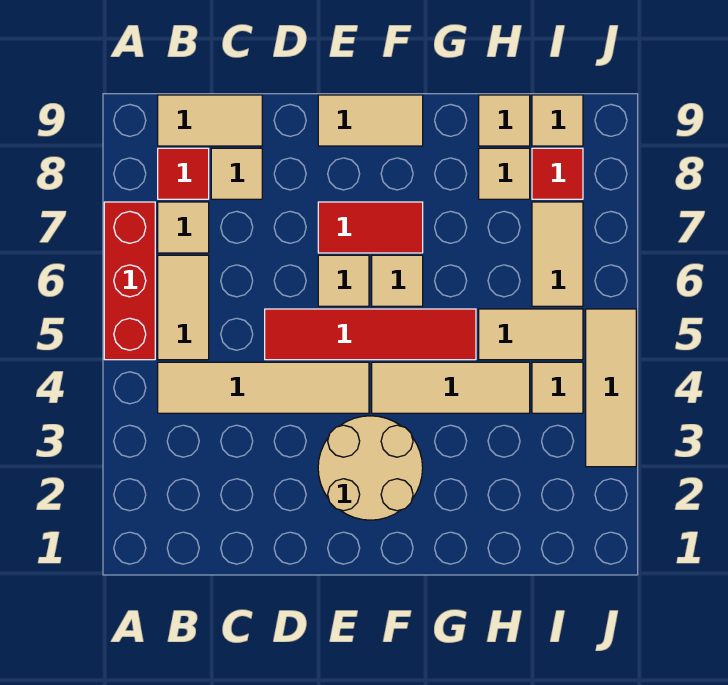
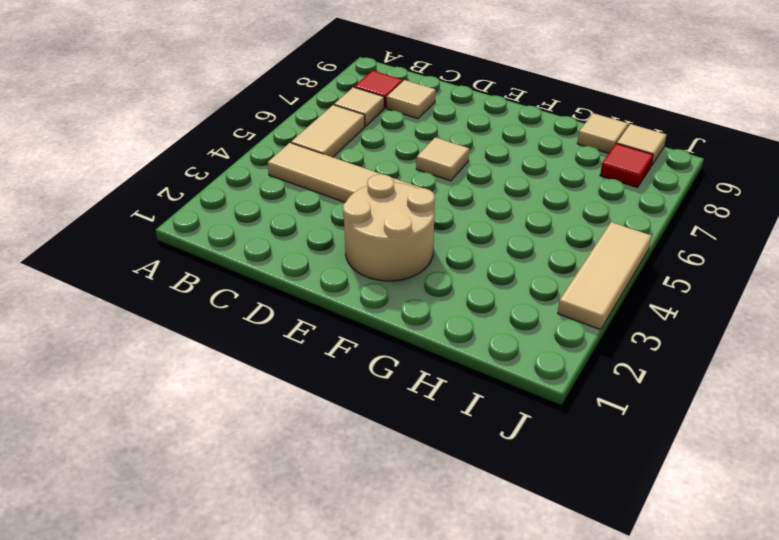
none -> red brick A5:A7 level 1
none -> tan tile B9:C9 level 1
none -> red tile D5:G5 level 1

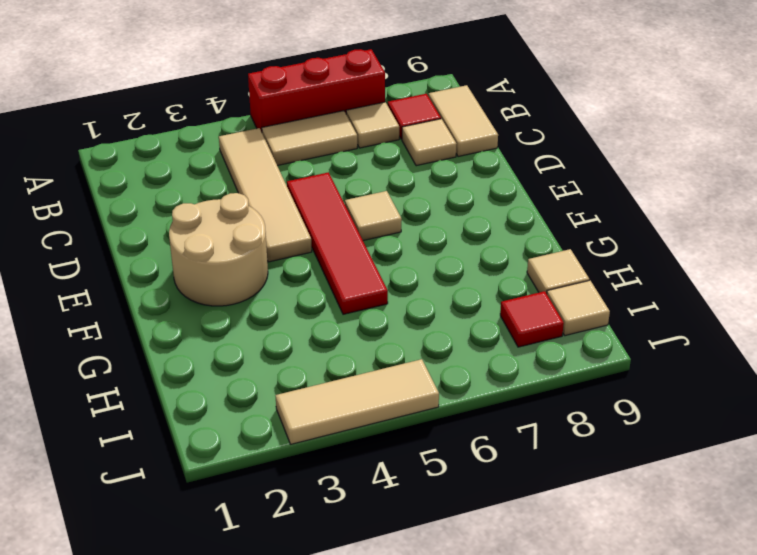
none -> red tile E7:F7 level 1
none -> tan tile E9:F9 level 1
none -> tan tile F4:H4 level 1

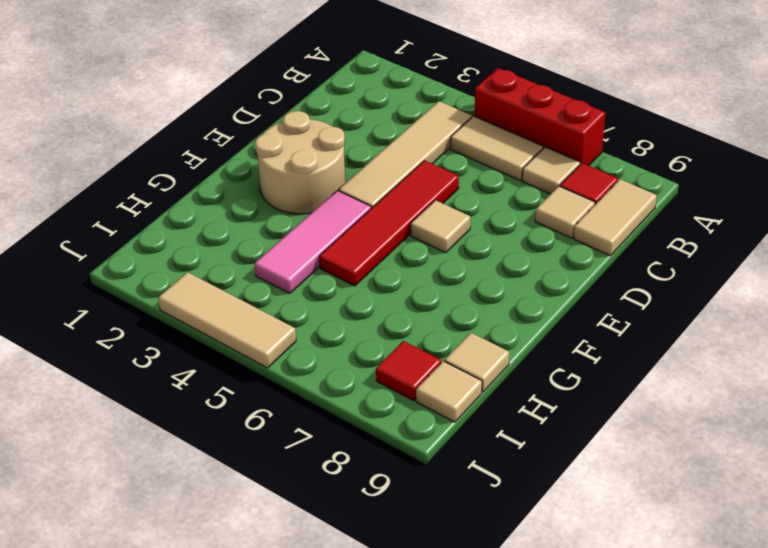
pink tile F4:H4 level 1 -> tan tile F4:H4 level 1
none -> red tile E7:F7 level 1
none -> tan tile E9:F9 level 1
none -> tan tile F6 level 1

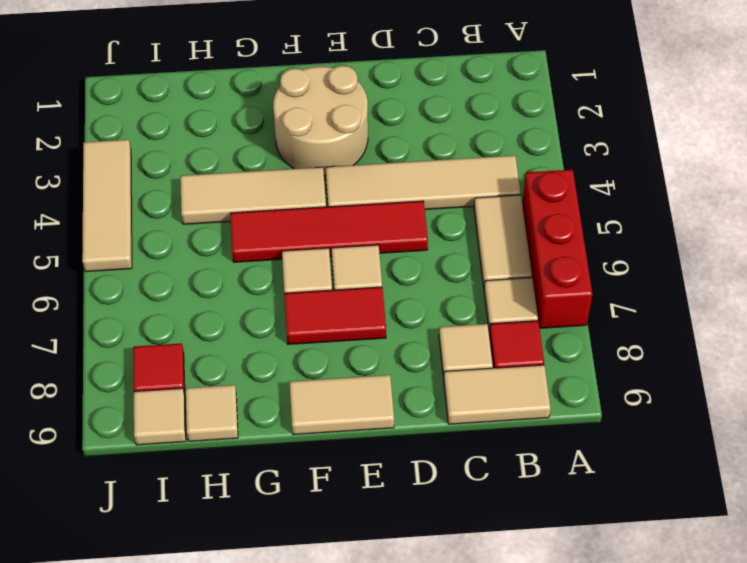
none -> tan tile H5:I5 level 1
none -> tan tile H8 level 1
none -> tan tile I4 level 1

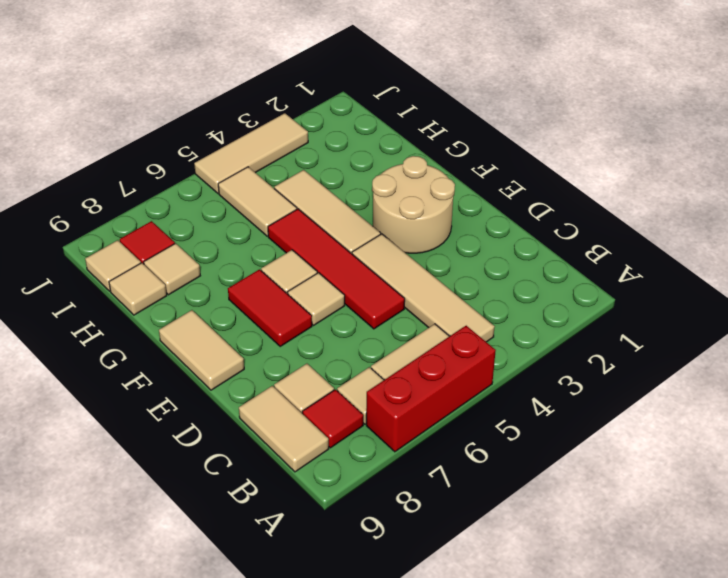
none -> tan tile I4 level 1
none -> tan tile I6:I7 level 1

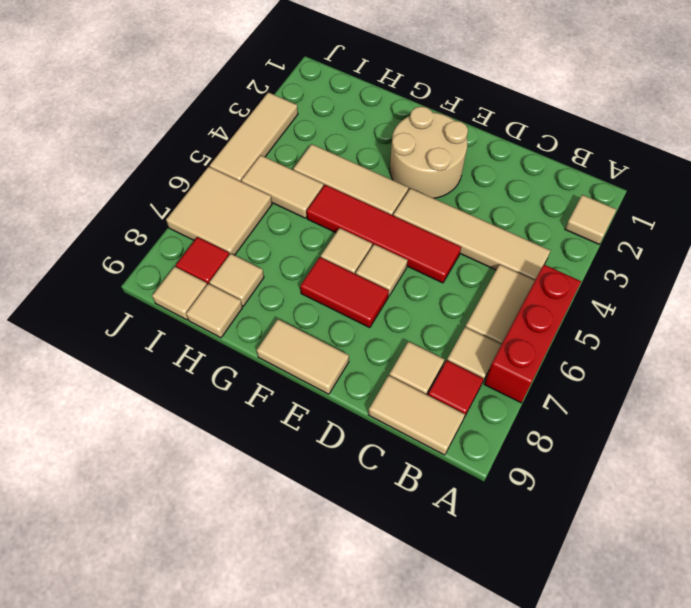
tan tile A2 level 1 -> tan tile I4 level 1
tan tile I6:J7 level 1 -> tan tile I6:I7 level 1

